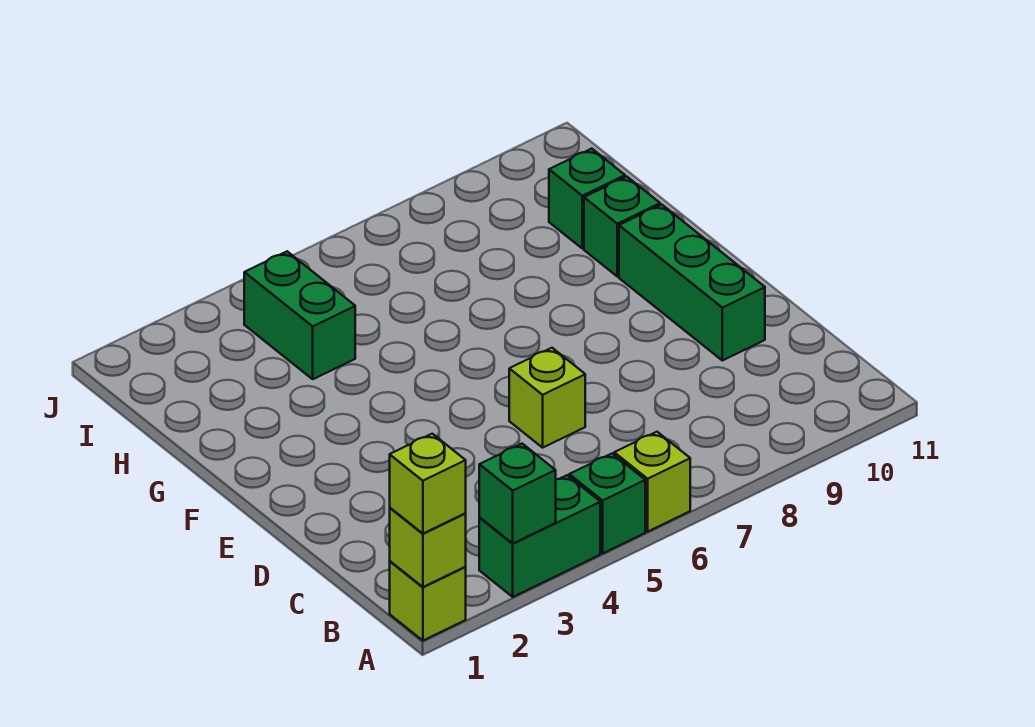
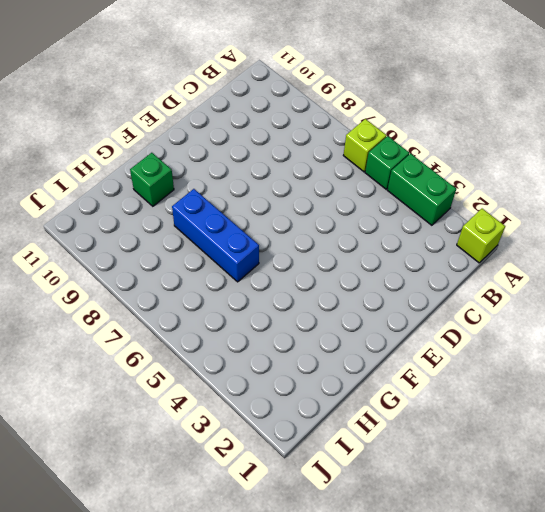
blue brick G6:G8 level 1 -> none
none -> lime brick D6 level 1
none -> green brick D10:F10 level 1
none -> green brick H4:I4 level 1

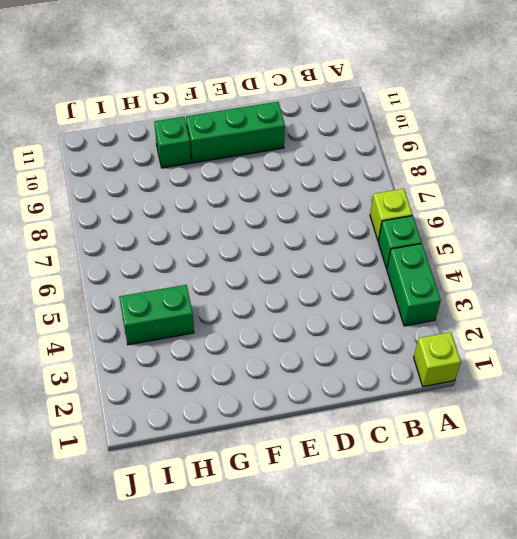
none -> lime brick D6 level 1
none -> green brick H10 level 1
none -> lime brick A1 level 2

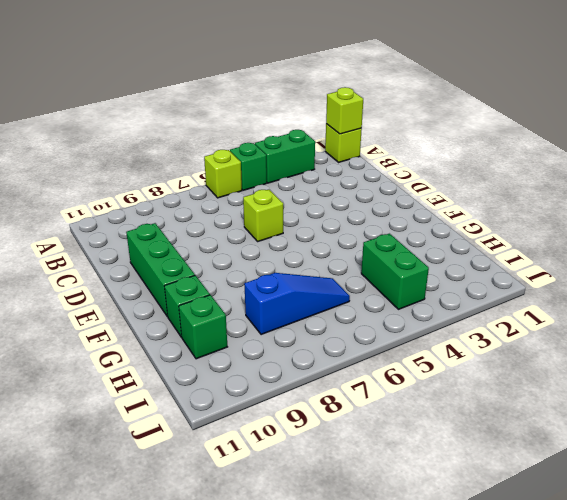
blue slope H6:H8 level 1 top 8 -> none
none -> green brick A3 level 2
none -> lime brick A1 level 3

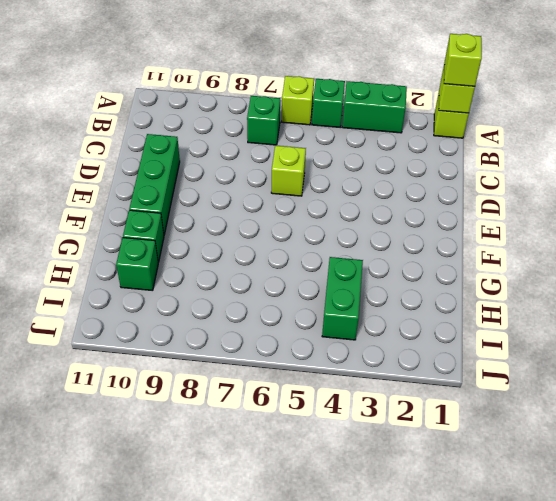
green brick B7 level 1 -> green brick A3 level 2

